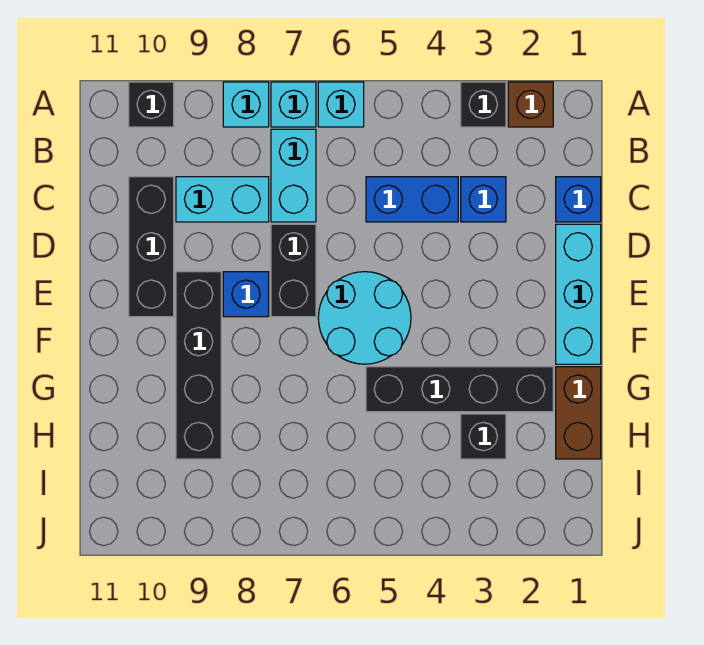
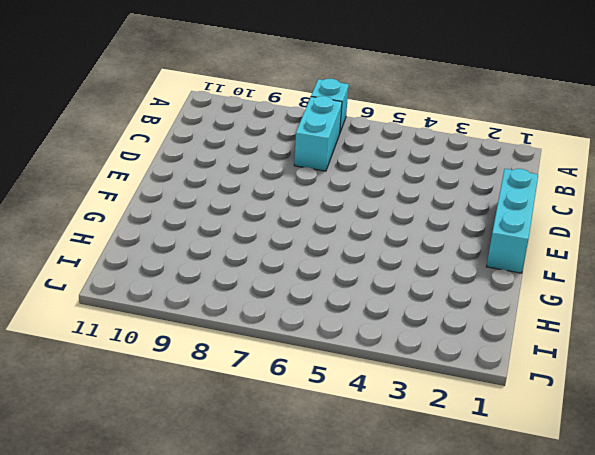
none -> brown brick A2 level 1
none -> black brick A3 level 1
none -> cyan brick A6 level 1

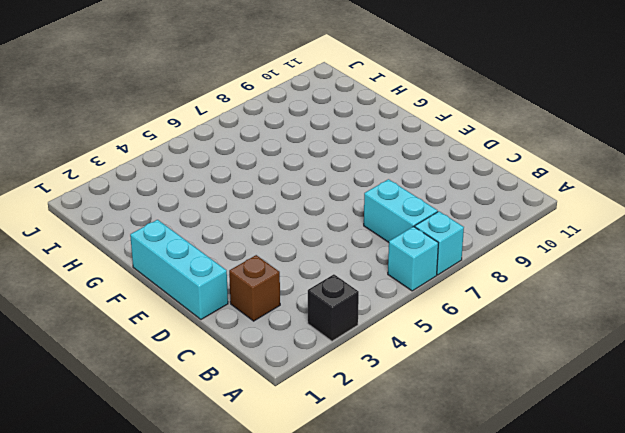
brown brick C2 level 1 -> brown brick A2 level 1
none -> cyan brick A8 level 1
none -> black brick A10 level 1
none -> blue brick C1 level 1

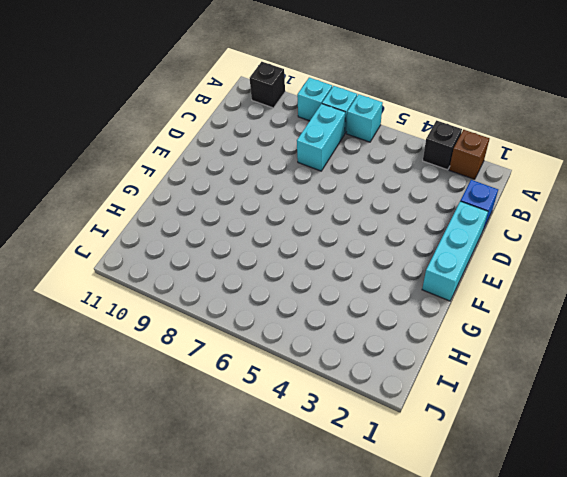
none -> blue brick C3 level 1
none -> blue brick C4:C5 level 1
none -> cyan brick C8:C9 level 1

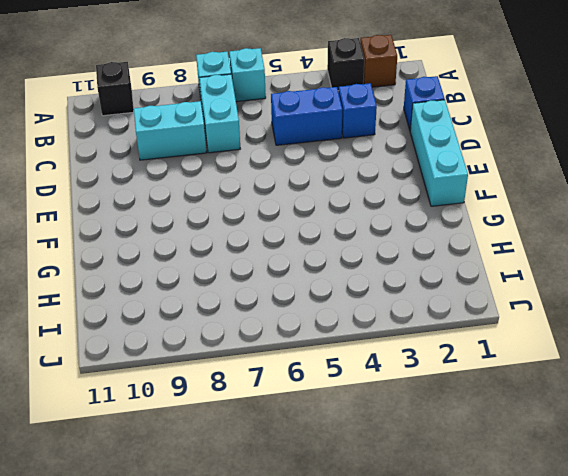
none -> cyan brick A8 level 1
none -> black brick C10:E10 level 1
none -> black brick D7:E7 level 1

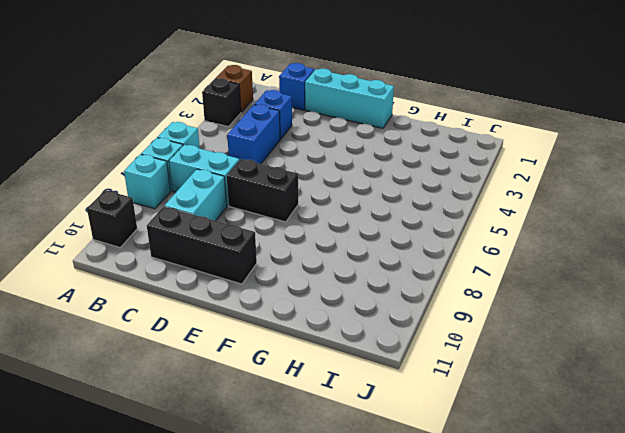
none -> cyan round brick E5:F6 level 1
none -> blue brick E8 level 1
none -> black brick E9:H9 level 1

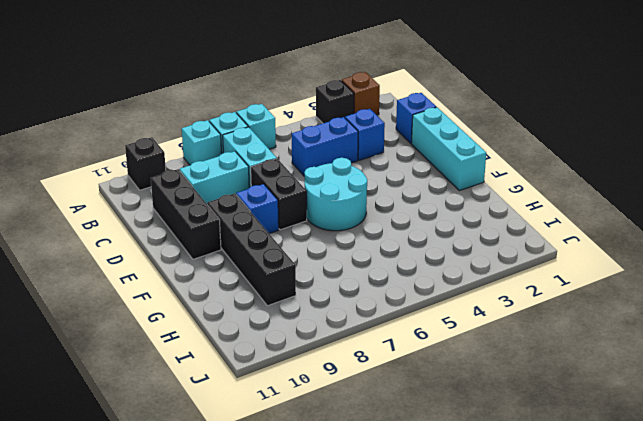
none -> brown brick G1:H1 level 1
none -> black brick G2:G5 level 1
none -> black brick H3 level 1

